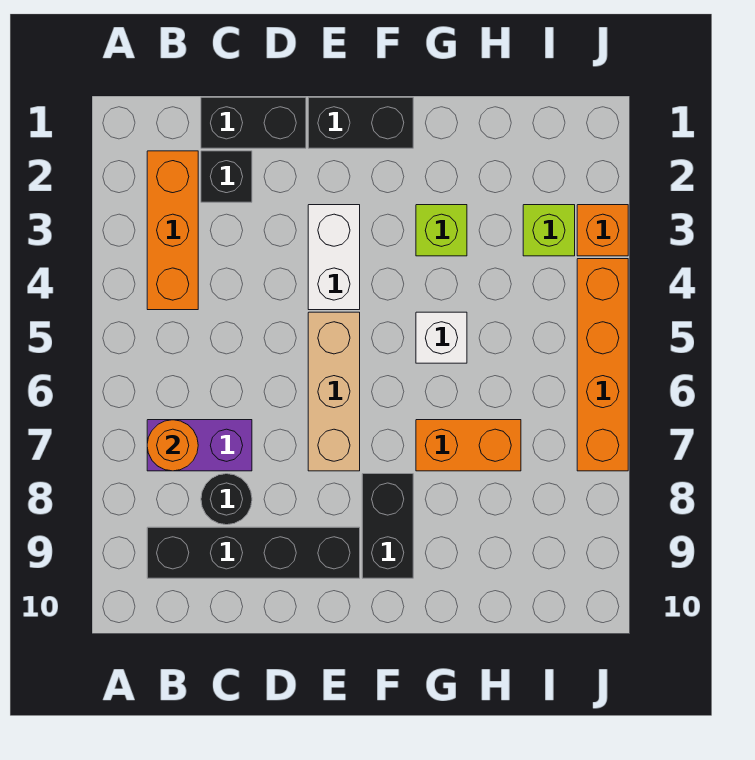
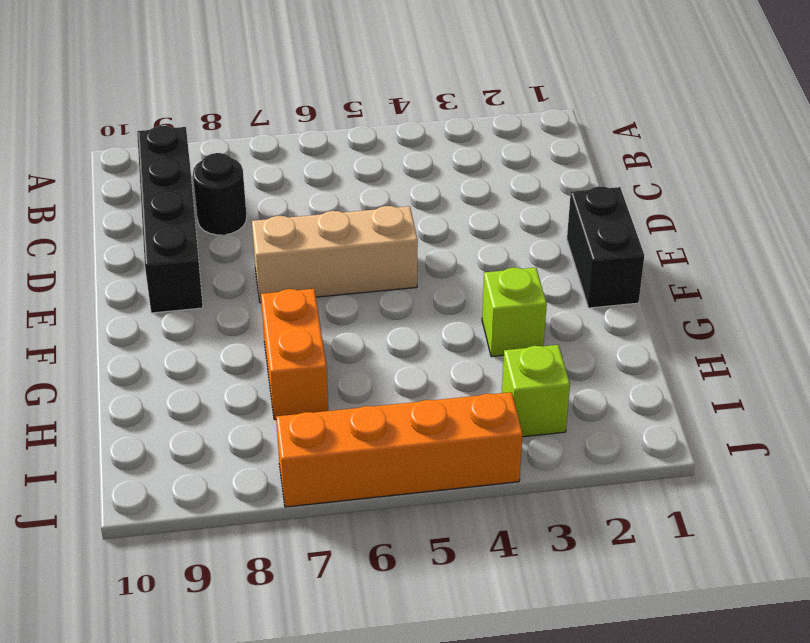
none -> orange brick B2:B4 level 1
none -> purple brick B7:C7 level 1
none -> black brick C1:D1 level 1

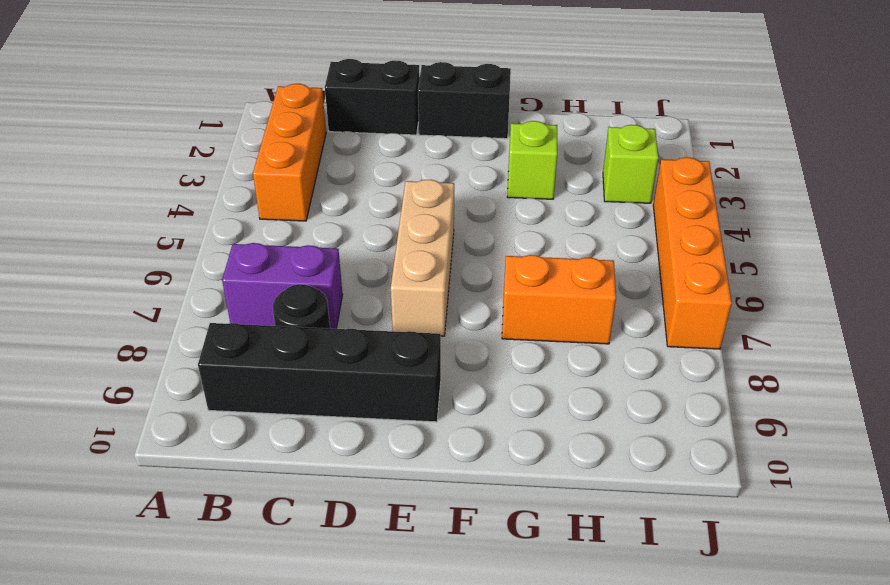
none -> black brick C2 level 1
none -> white brick E3:E4 level 1
none -> black brick F8:F9 level 1

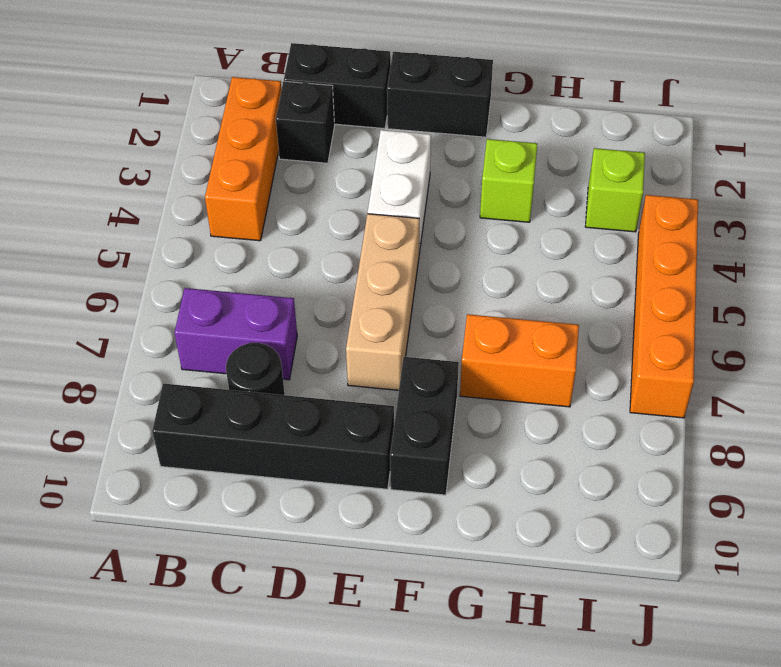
none -> white brick G5 level 1
none -> orange brick J3 level 1
none -> orange round brick B7 level 2

